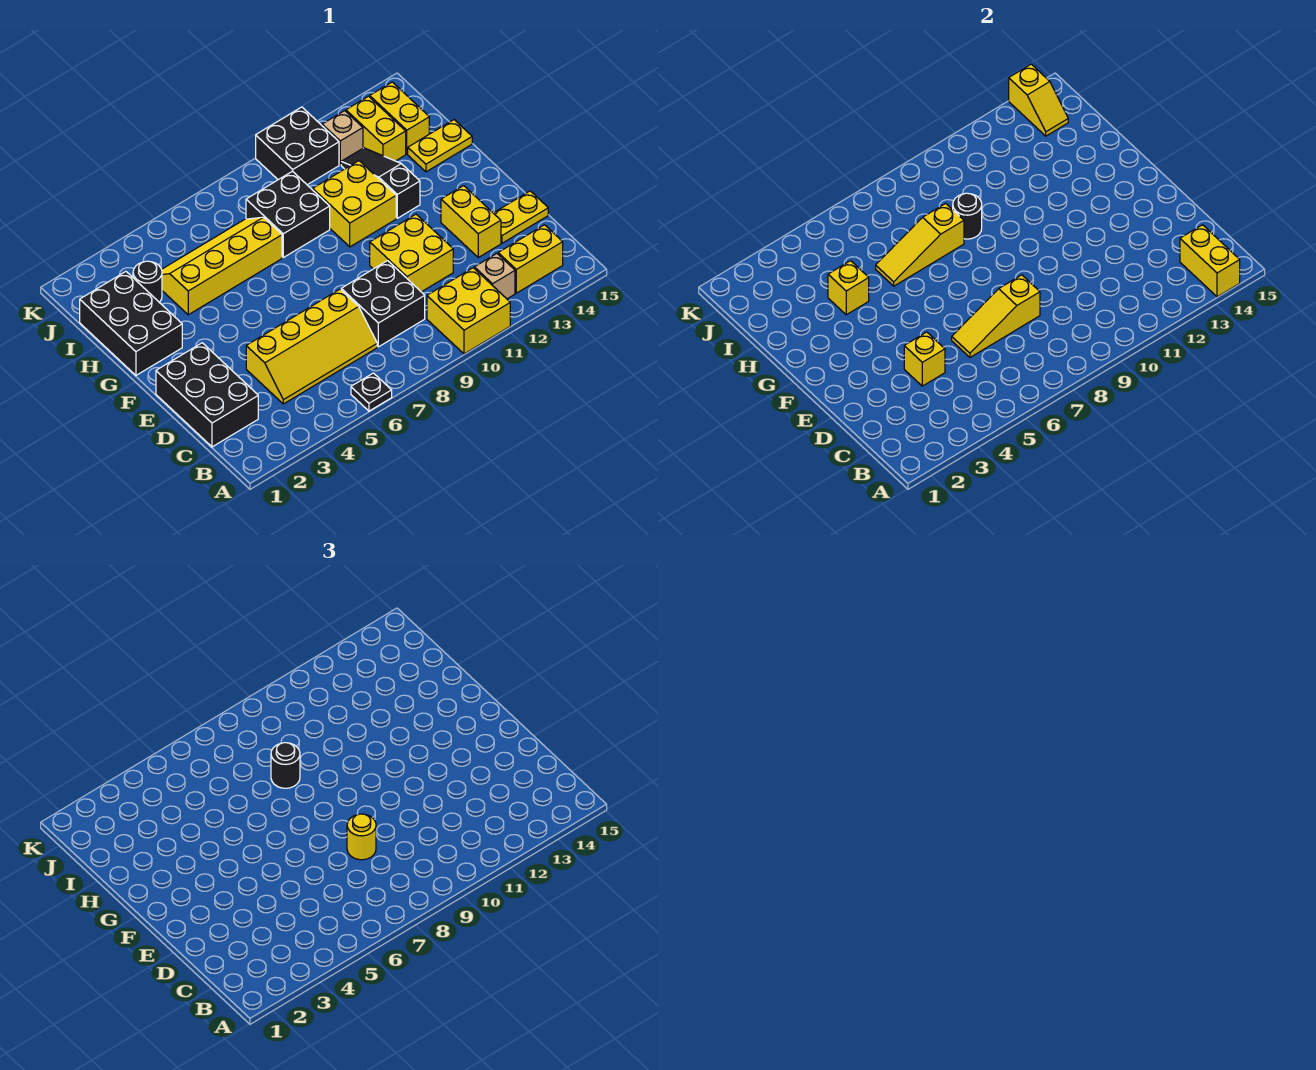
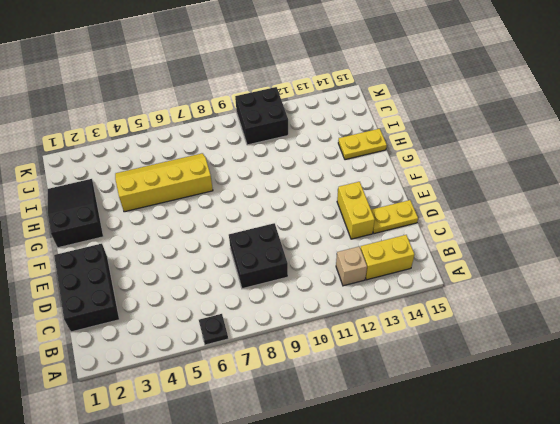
black slope G1:I2 level 1 top G -> black brick G1:I2 level 1
none -> yellow brick A10:B11 level 1
none -> yellow slope C4:D7 level 1 top D
none -> yellow brick D10:E11 level 1
none -> yellow brick G10:H11 level 1

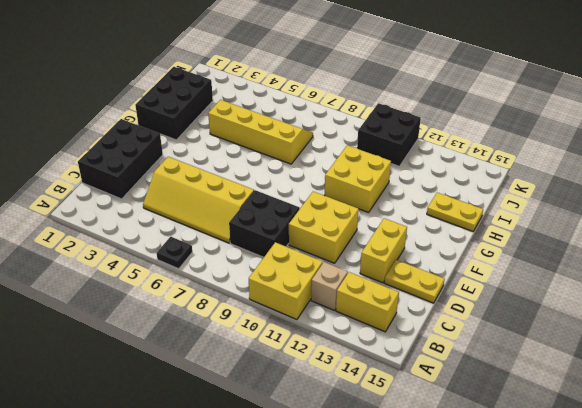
none -> black slope G12:I12 level 1 top G
none -> black brick H8:I9 level 1
none -> black round brick I3 level 1
none -> yellow brick I13:J13 level 1

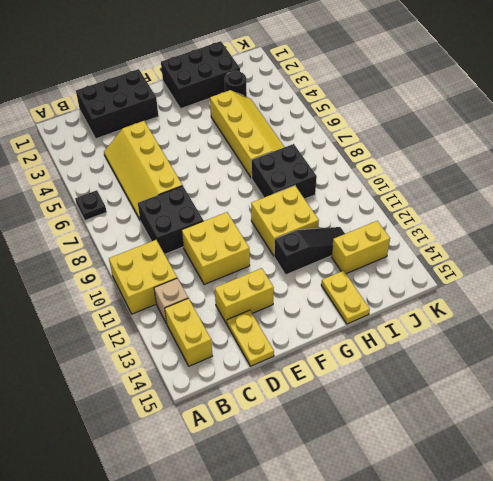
none -> yellow brick I14:J14 level 1
none -> black brick J10:K11 level 1
none -> tan brick J12 level 1
none -> yellow brick A14:B14 level 2

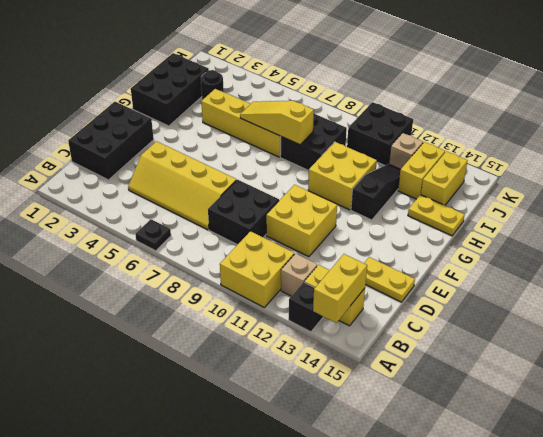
black brick A13 level 1 -> none
none -> yellow brick D13:E13 level 1
none -> yellow brick D4 level 2
none -> yellow slope D6:D8 level 2 top 8
none -> yellow brick H4 level 2

